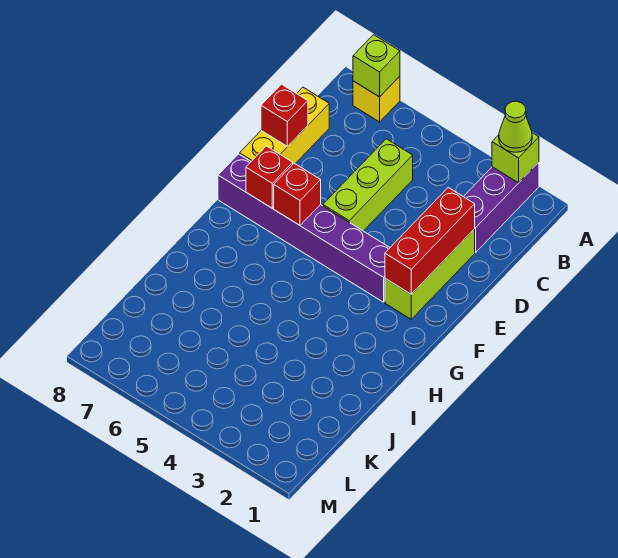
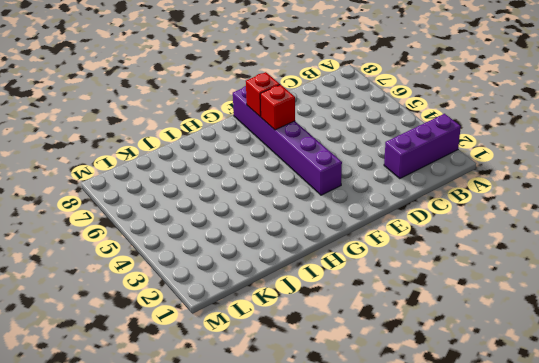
none -> yellow brick A7 level 1
none -> lime brick C5:E5 level 1
none -> yellow brick C8:E8 level 1

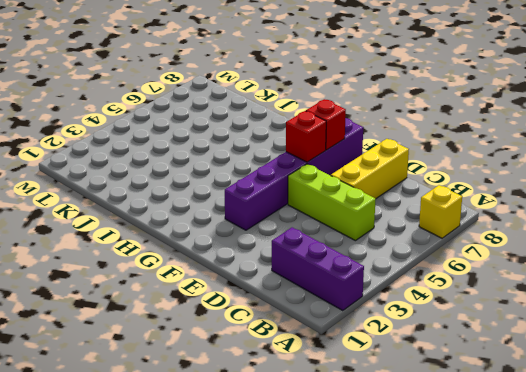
yellow brick D6:D8 level 1 -> yellow brick C8:E8 level 1
none -> lime brick D2:F2 level 1
none -> lime brick A2 level 2
none -> lime brick A7 level 2

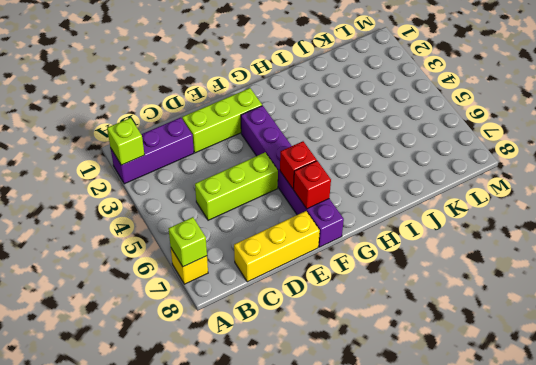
none -> red brick D2:F2 level 2
none -> red brick D8 level 2
none -> lime cone A2 level 3

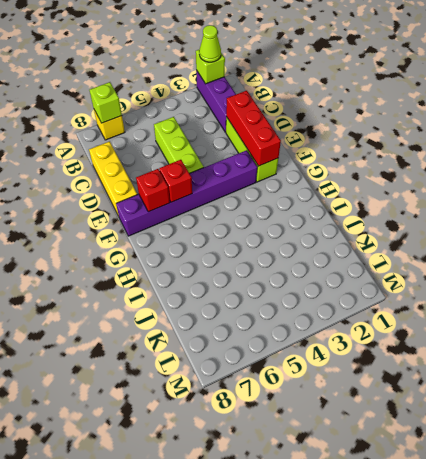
none -> red brick D8 level 2

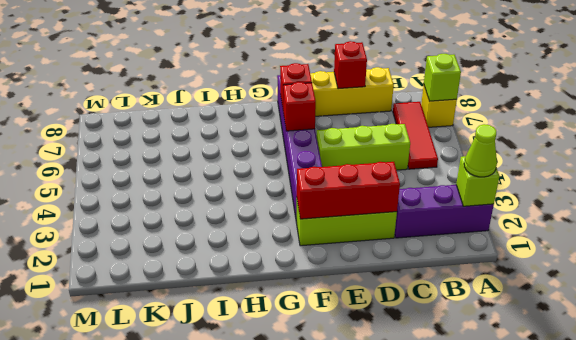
red tile B5:B7 level 1 -> none

